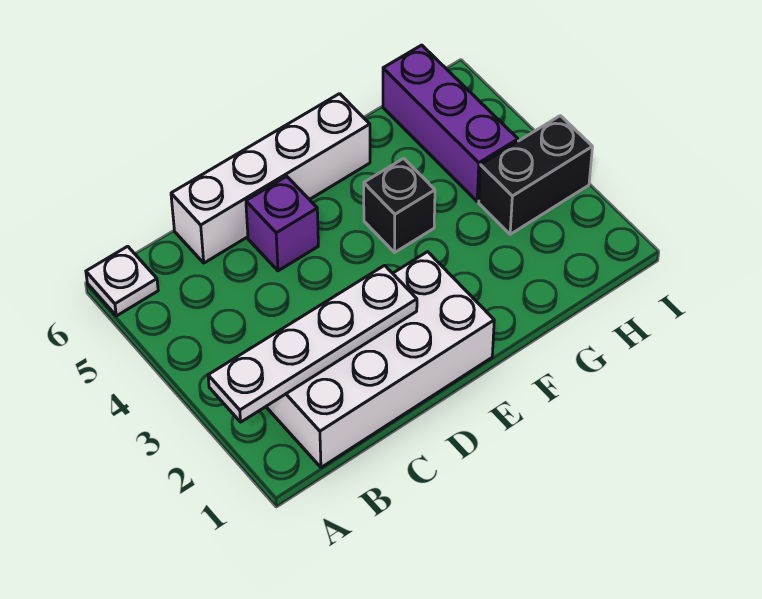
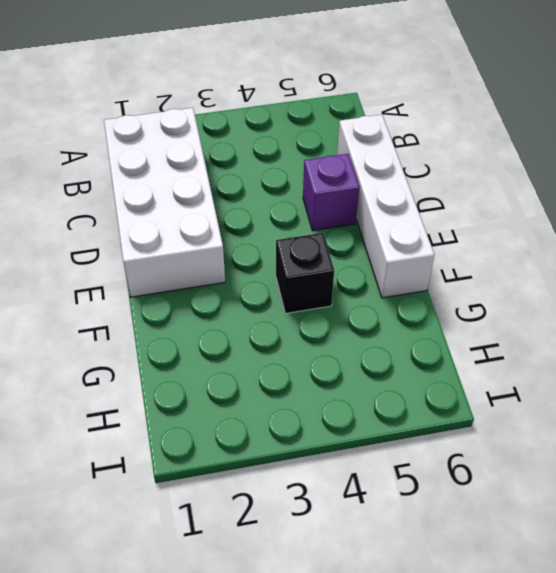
none -> white plate A6 level 1
none -> black brick H3:I3 level 1

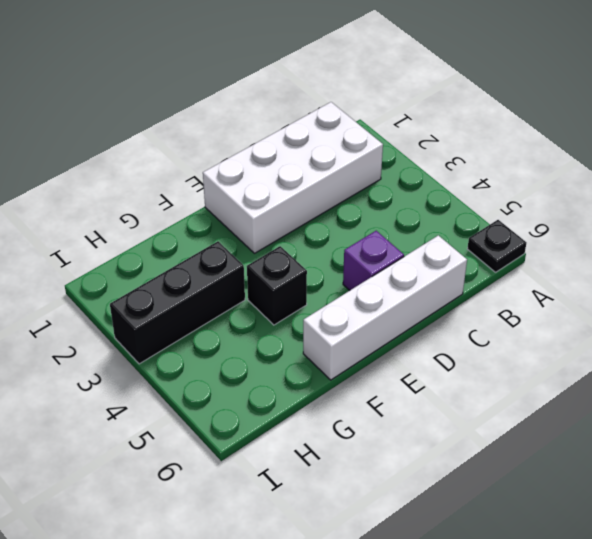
black plate A6 level 1 -> white plate A6 level 1
black brick G3:I3 level 1 -> black brick H3:I3 level 1
none -> purple brick H4:H6 level 1
none -> white plate A2:D2 level 2

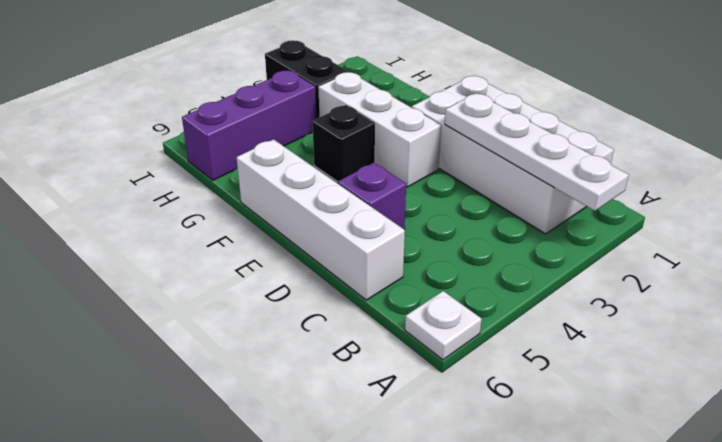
white brick E3:G3 level 1 -> none

